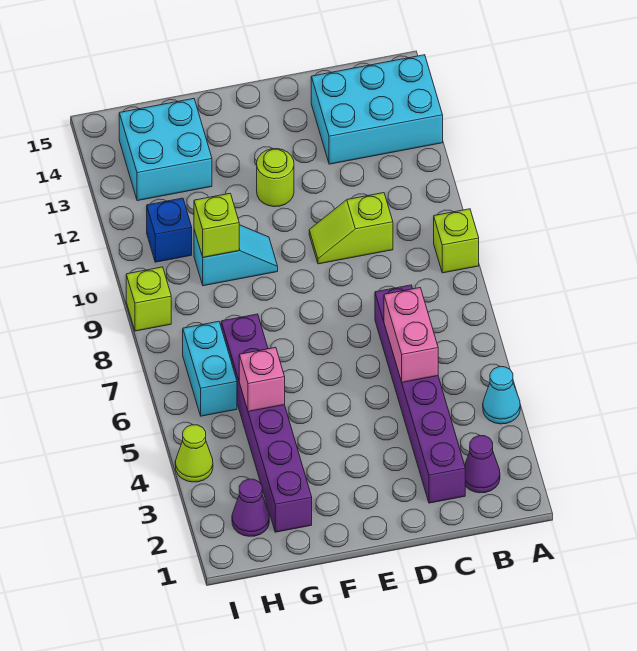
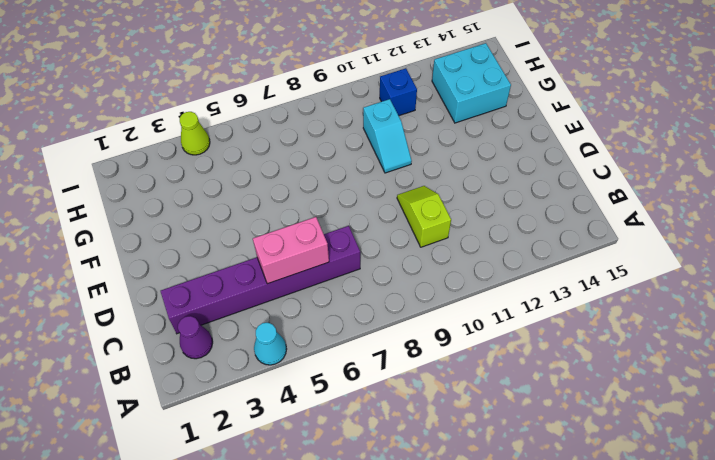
none -> lime brick A9 level 1
none -> cyan brick A13:C14 level 1
none -> lime round brick E12 level 1

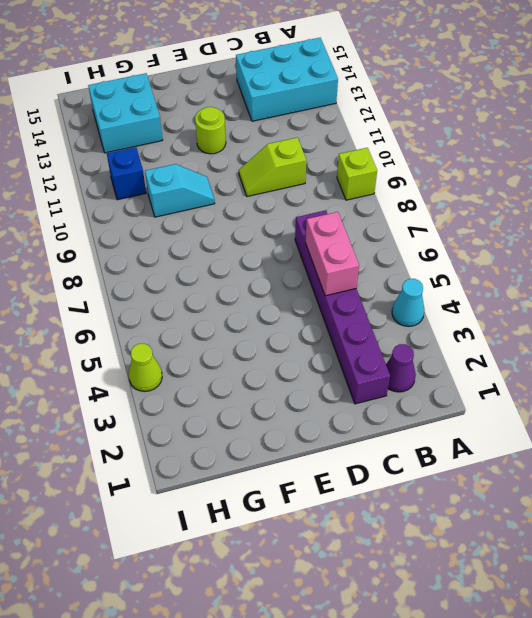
none -> purple brick G2:G7 level 1
none -> purple cone H2 level 1
none -> cyan brick H6:H7 level 1

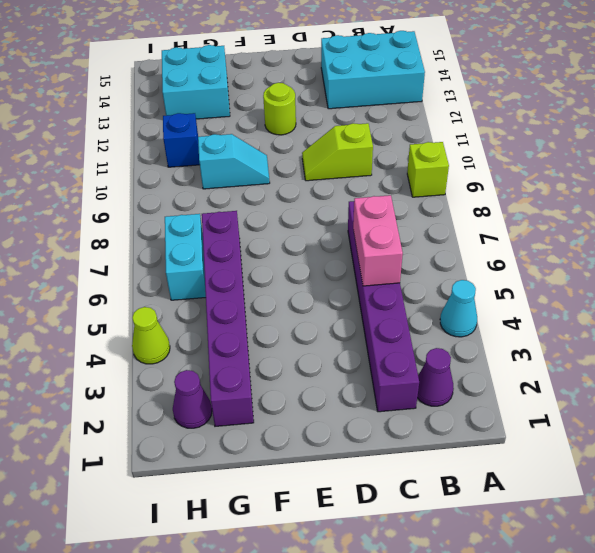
none -> lime brick I9 level 1
none -> pink brick G5 level 2
none -> lime brick G10 level 2

